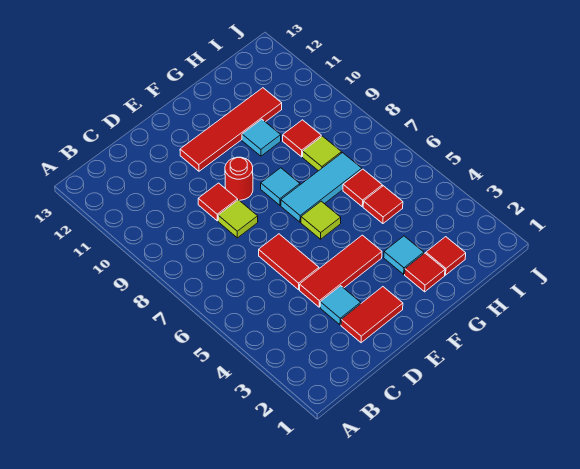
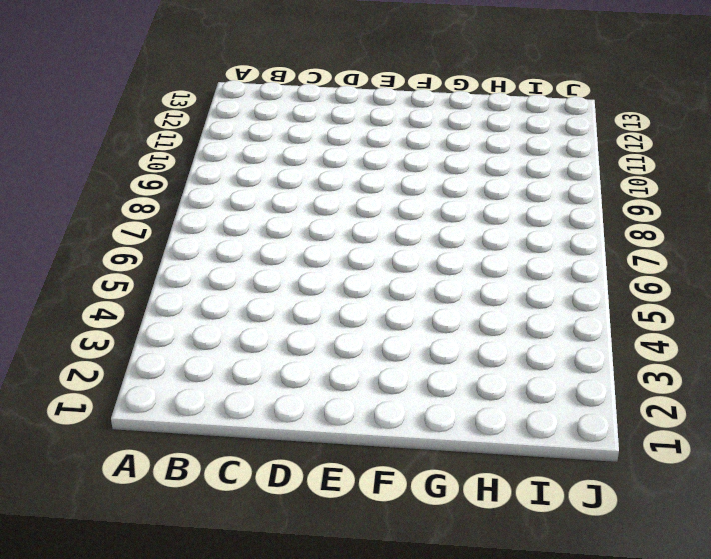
none -> red tile D2:E2 level 1
none -> cyan tile D3 level 1
none -> red tile D4:F4 level 1

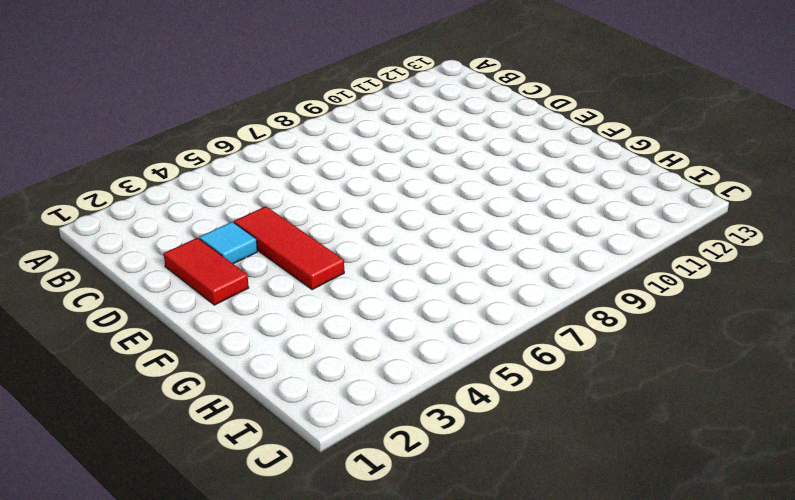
none -> red tile D5:D6 level 1
none -> lime tile D8 level 1
none -> red tile D9 level 1

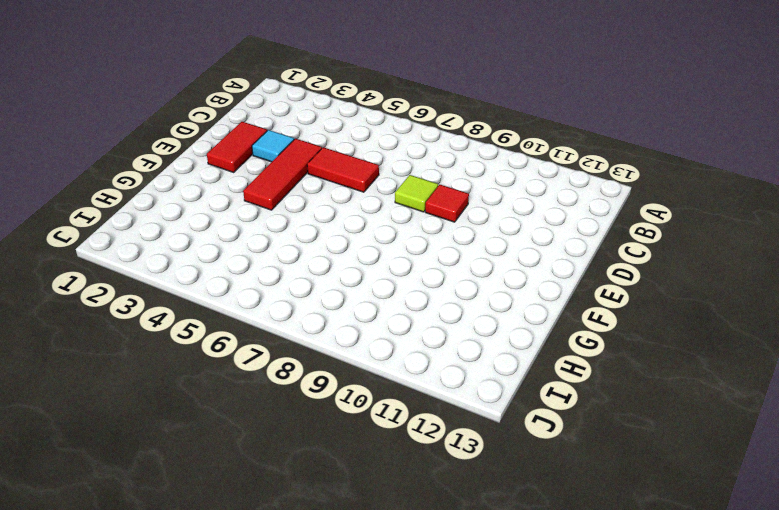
none -> red round brick E9 level 1
none -> red tile E11:H11 level 1
none -> lime tile F6 level 1

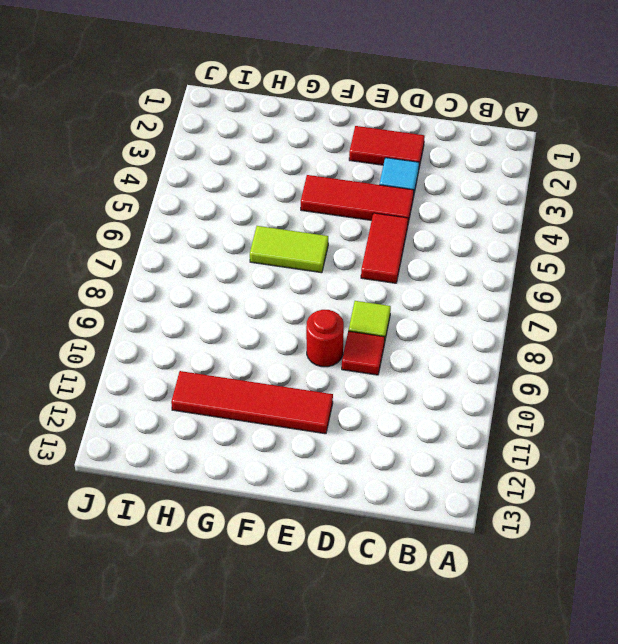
lime tile F6:G6 level 1 -> lime tile F6 level 1
none -> cyan tile F7:H7 level 1
none -> cyan tile F8 level 1
none -> red tile G2 level 1

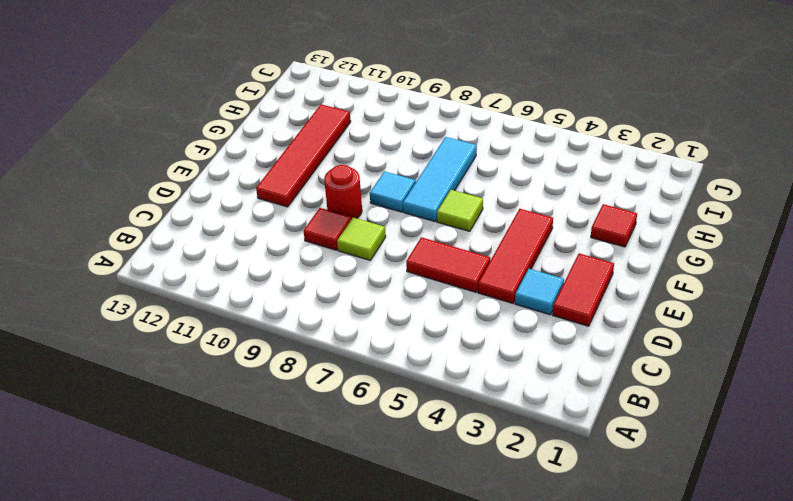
none -> cyan tile G3 level 1
none -> cyan tile G10 level 1
none -> red tile H2 level 1

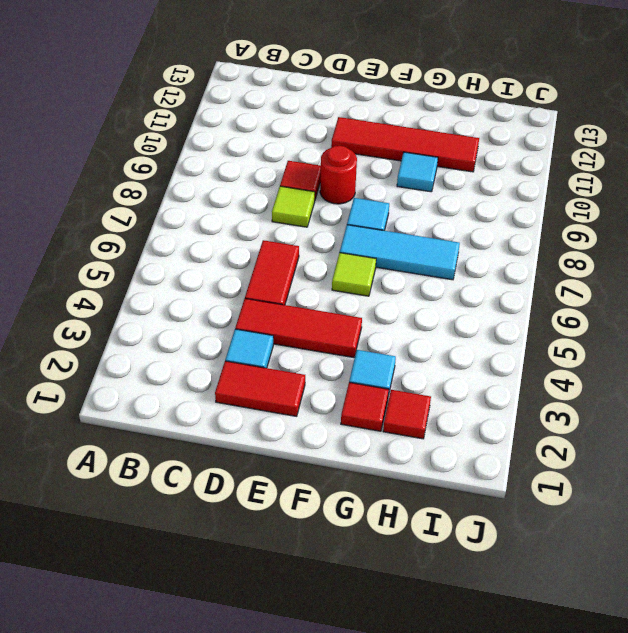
none -> red tile H5 level 1
none -> red tile H6 level 1
none -> lime tile H8 level 1

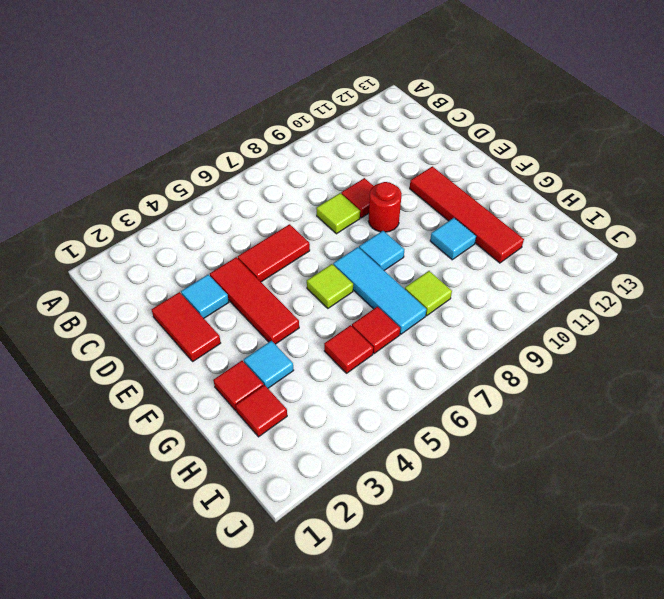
none -> red tile H9 level 1

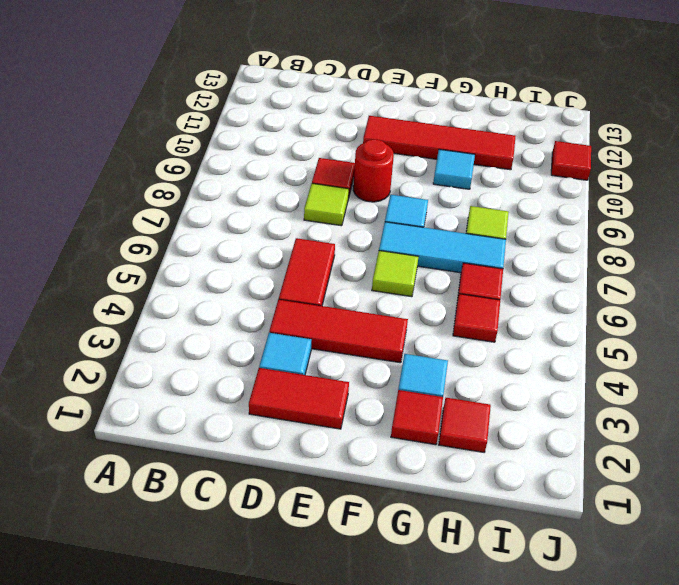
red tile J11 level 1 -> red tile H9 level 1

